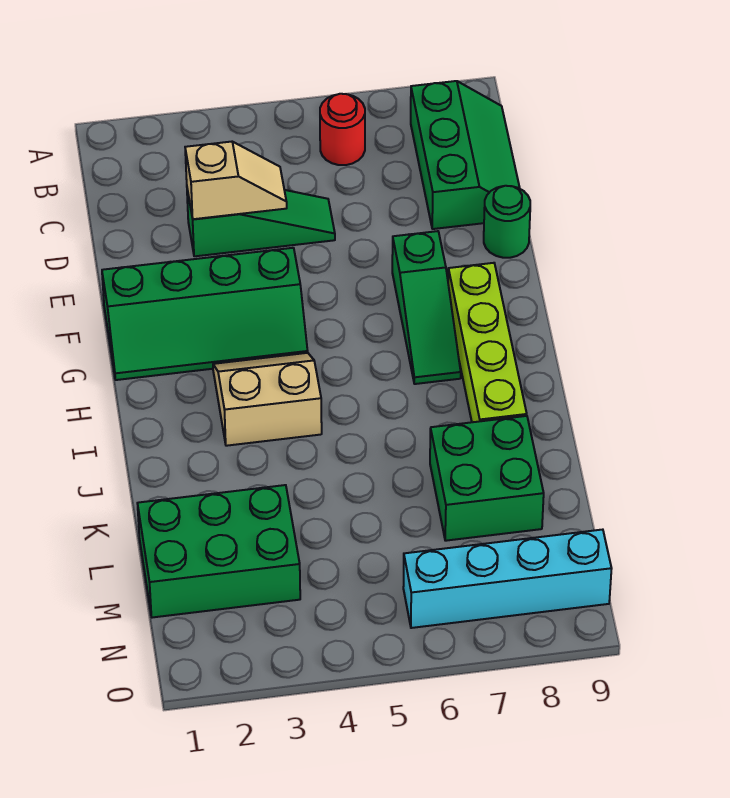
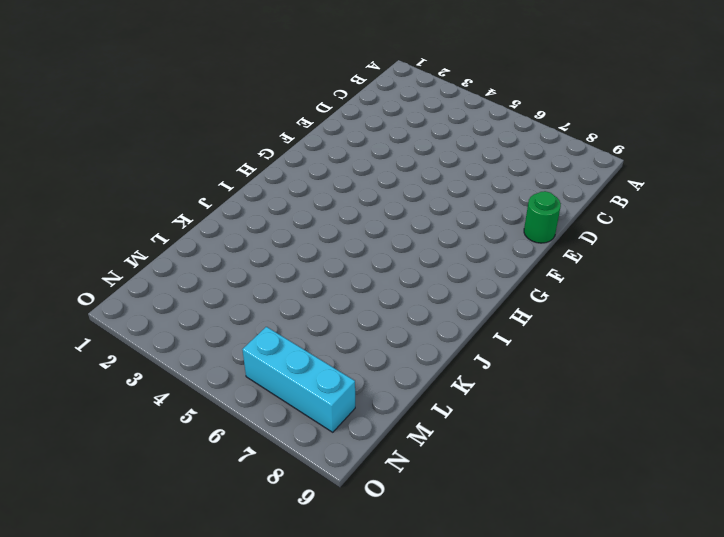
cyan brick N6:N8 level 1 -> cyan brick N6:N9 level 1
none -> red round brick B6 level 1
none -> green slope B8:D9 level 1 top 8
none -> green slope D3:D5 level 1 top 3

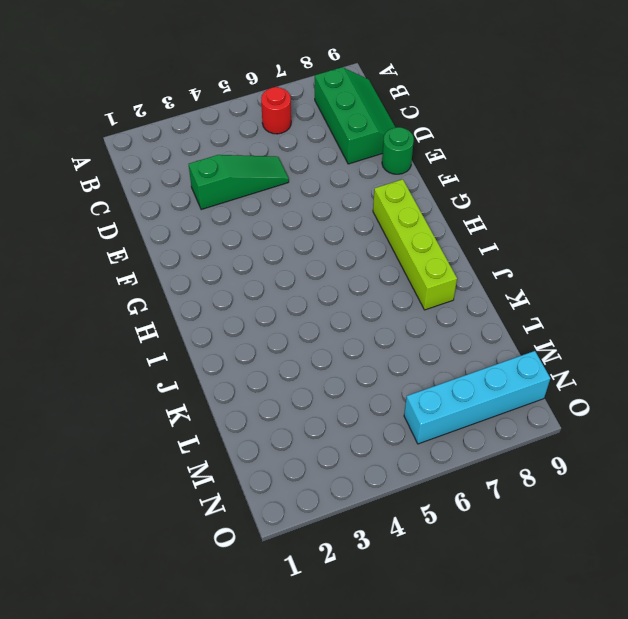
none -> green slope F1:G4 level 1 top F
none -> green slope F7:H7 level 1 top F
none -> tan slope H3:I4 level 1 top I

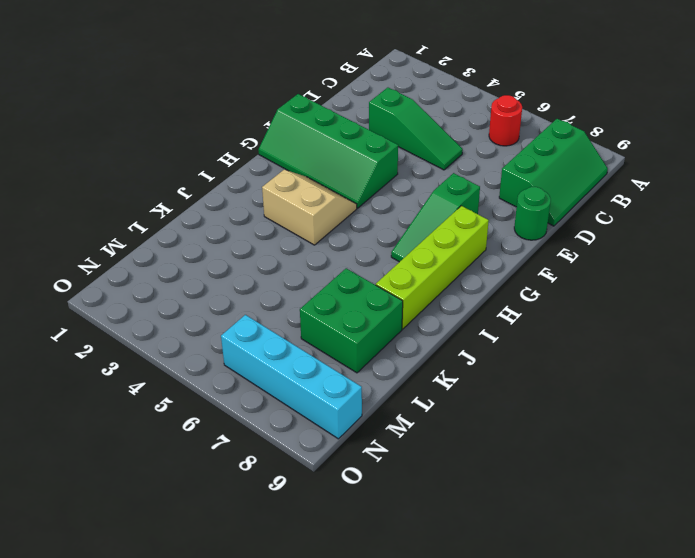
none -> green brick L1:M3 level 1
none -> tan slope D3:D4 level 2 top 3

